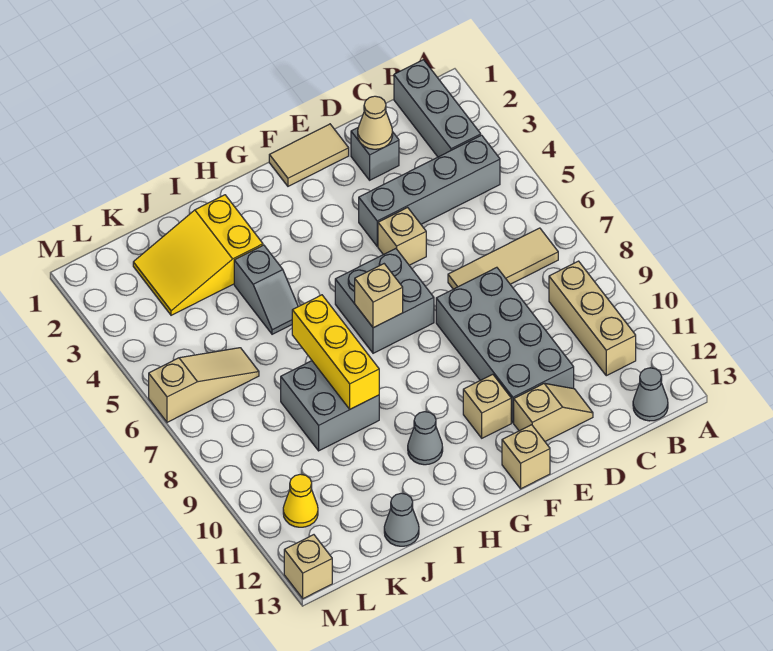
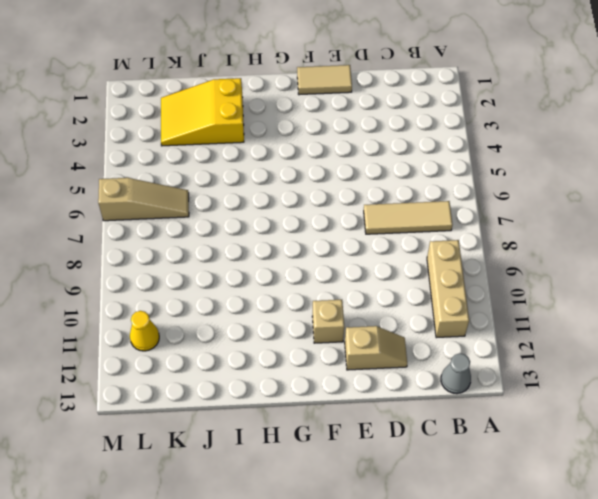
none -> grey brick B1:B3 level 1
none -> grey brick B4:E4 level 1
none -> grey brick D2 level 1

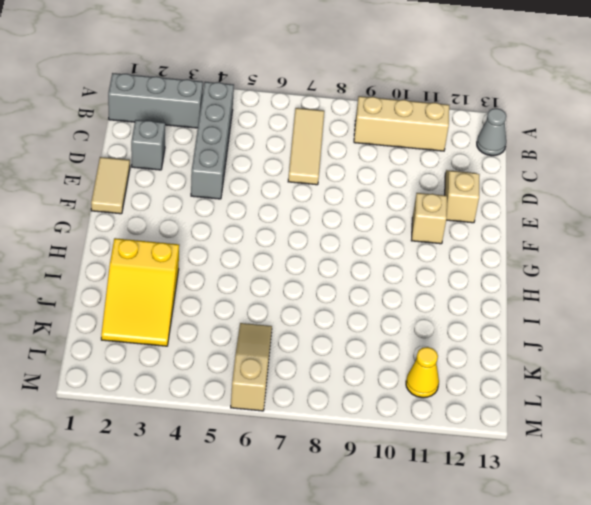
none -> grey brick D8:E11 level 1
none -> tan brick E5 level 1
none -> grey brick F6:G7 level 1

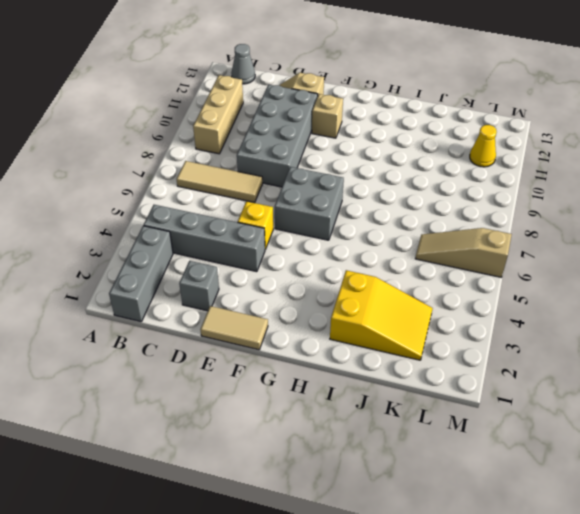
yellow brick E5 level 1 -> tan brick E5 level 1
none -> tan brick F13 level 1
none -> grey cone H11 level 1
none -> grey slope I4:I5 level 1 top 4

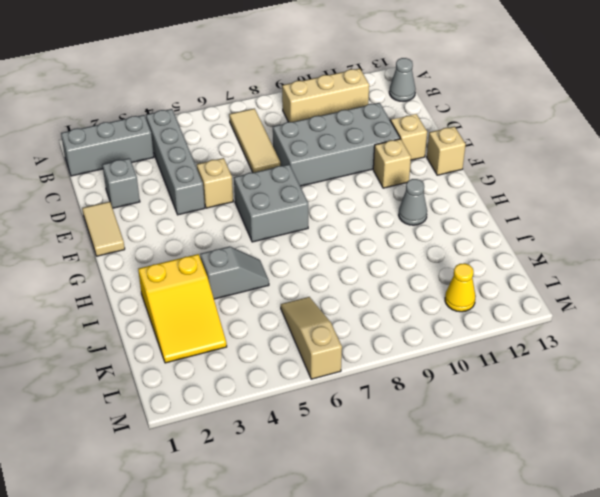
none -> grey brick I8:J9 level 1
none -> grey cone J13 level 1
none -> tan brick M13 level 1

